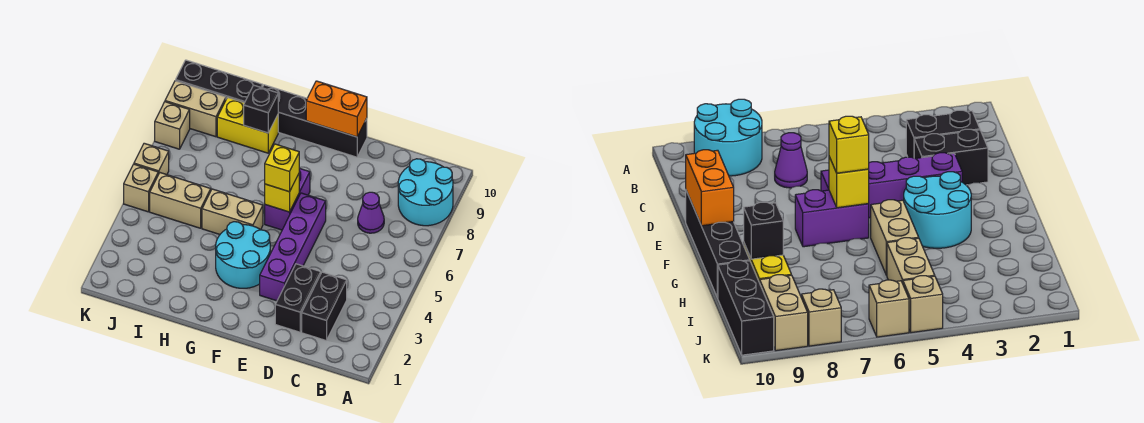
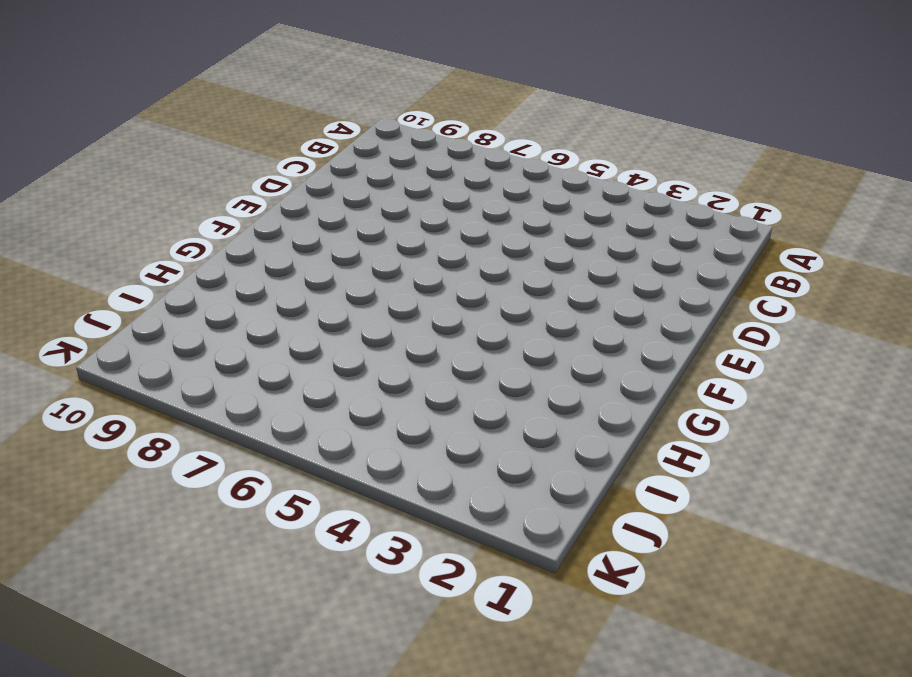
none -> cyan round brick A8:B9 level 1
none -> black brick C2:C3 level 1
none -> purple cone C7 level 1

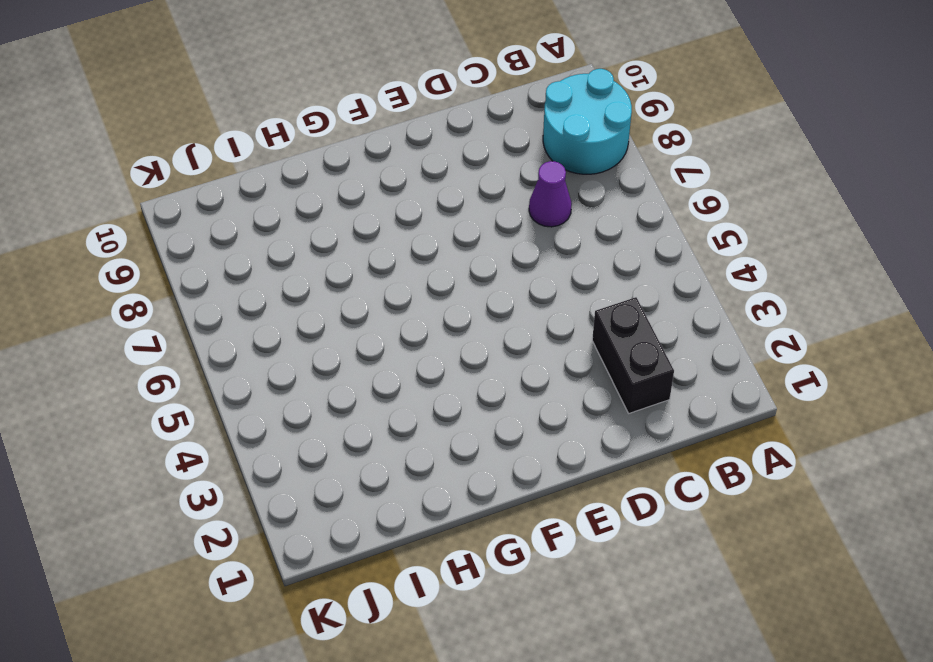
none -> black brick D2:D3 level 1
none -> purple brick E3:E6 level 1
none -> black brick E10:H10 level 1

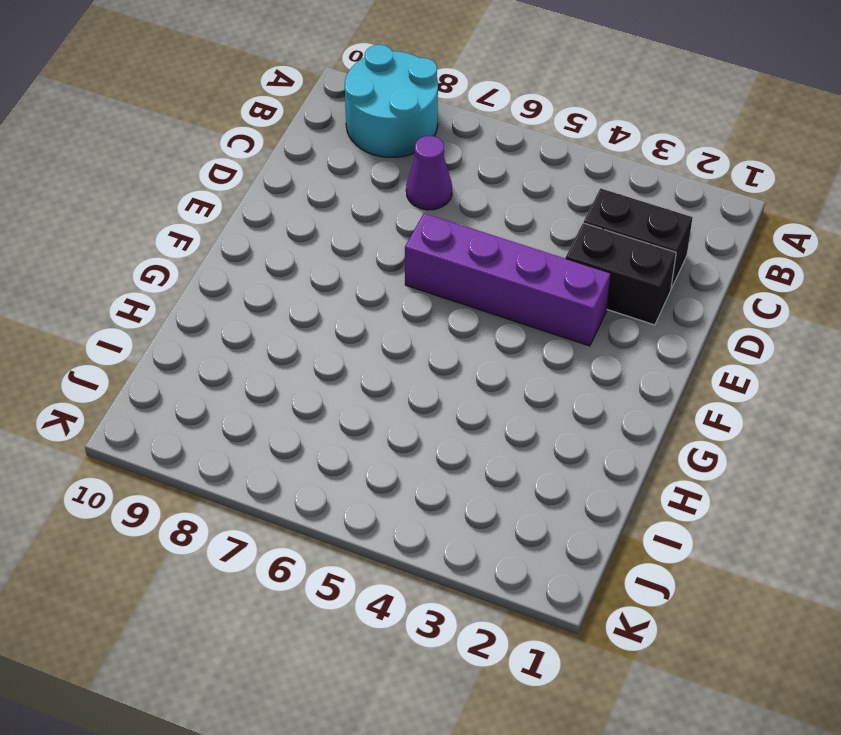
none -> black brick E10:H10 level 1
none -> cyan round brick F3:G4 level 1
none -> purple brick F6:F7 level 1

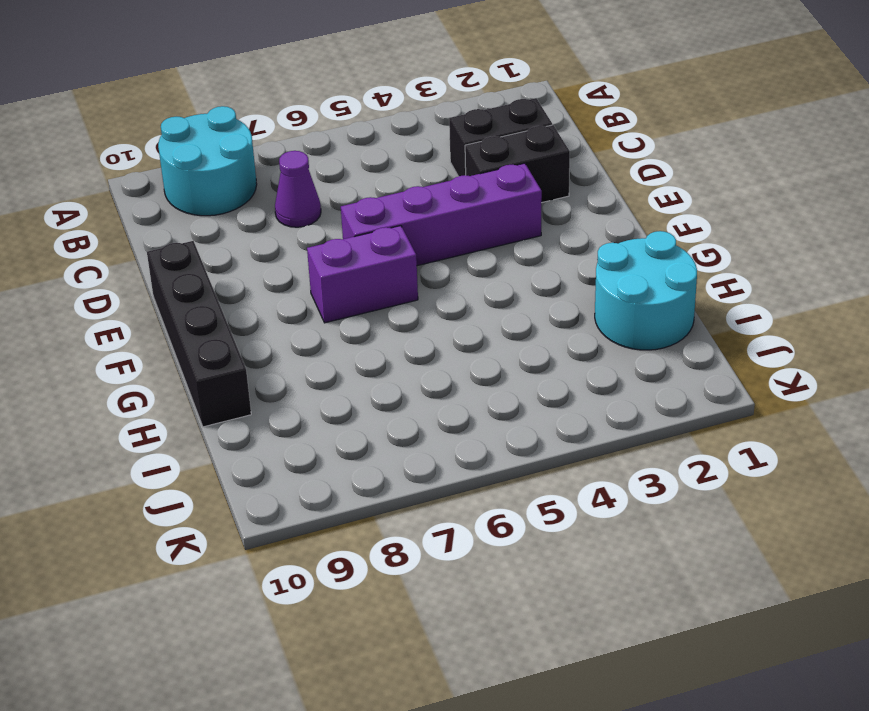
cyan round brick H1:I2 level 1 -> cyan round brick F3:G4 level 1
none -> tan brick G5:H5 level 1
none -> yellow brick H9:I9 level 1
none -> tan brick I5:J5 level 1

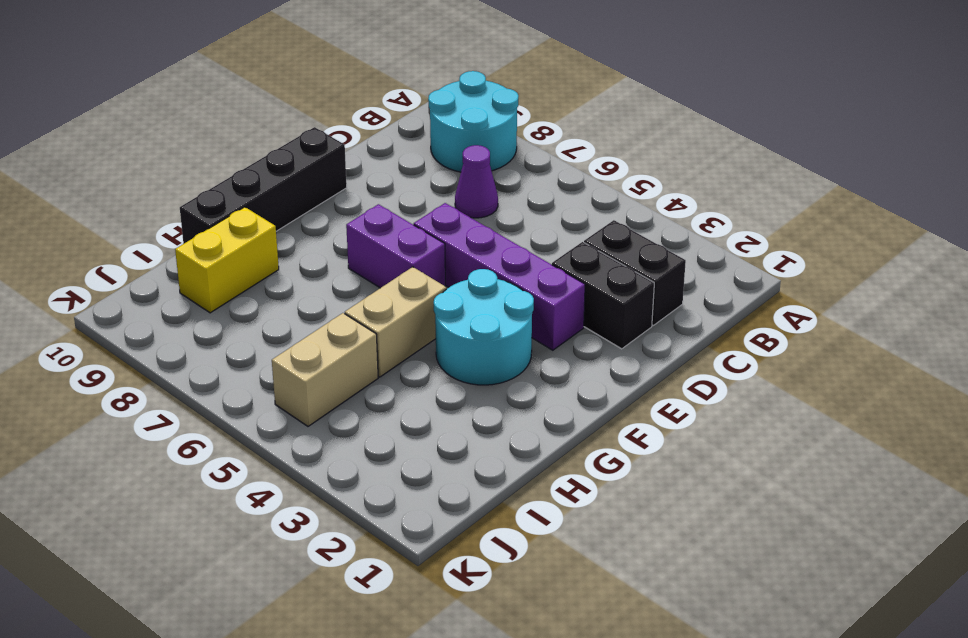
none -> black brick I10:K10 level 1
none -> tan brick J9:K9 level 1
none -> tan brick K5 level 1

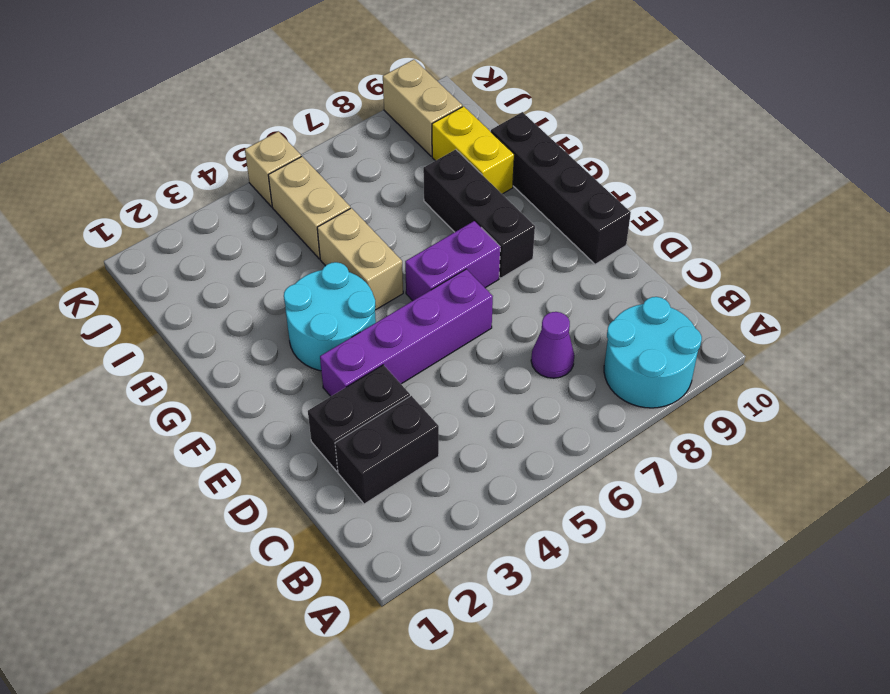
black brick F8:H8 level 1 -> black brick I10:K10 level 1
none -> tan brick K6 level 1
none -> tan brick K8 level 1
none -> orange brick E10:F10 level 2

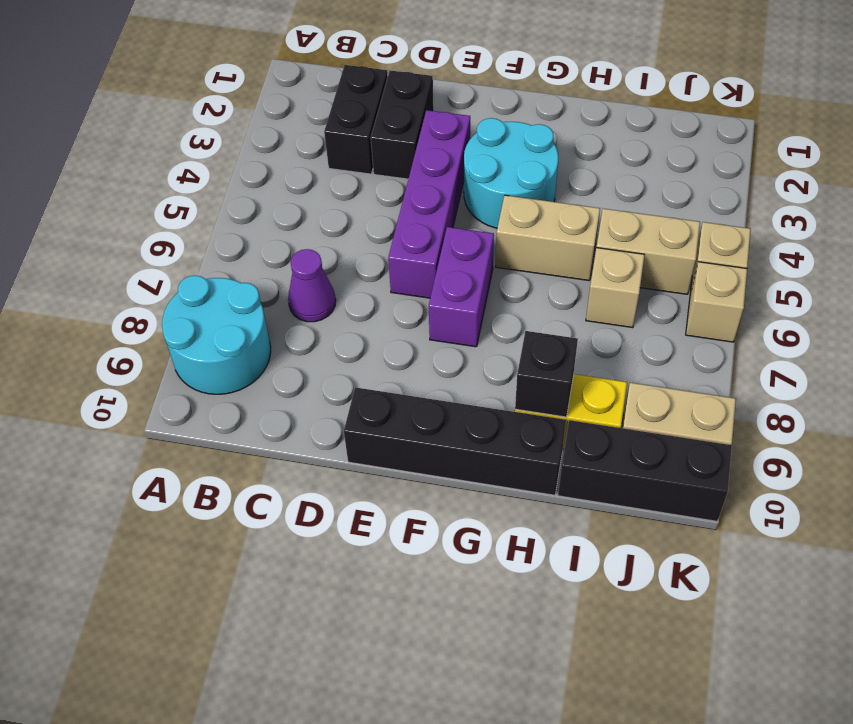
tan brick I6 level 1 -> tan brick K8 level 1
none -> orange brick E10:F10 level 2
none -> yellow brick F6 level 2
none -> yellow brick F6 level 3

